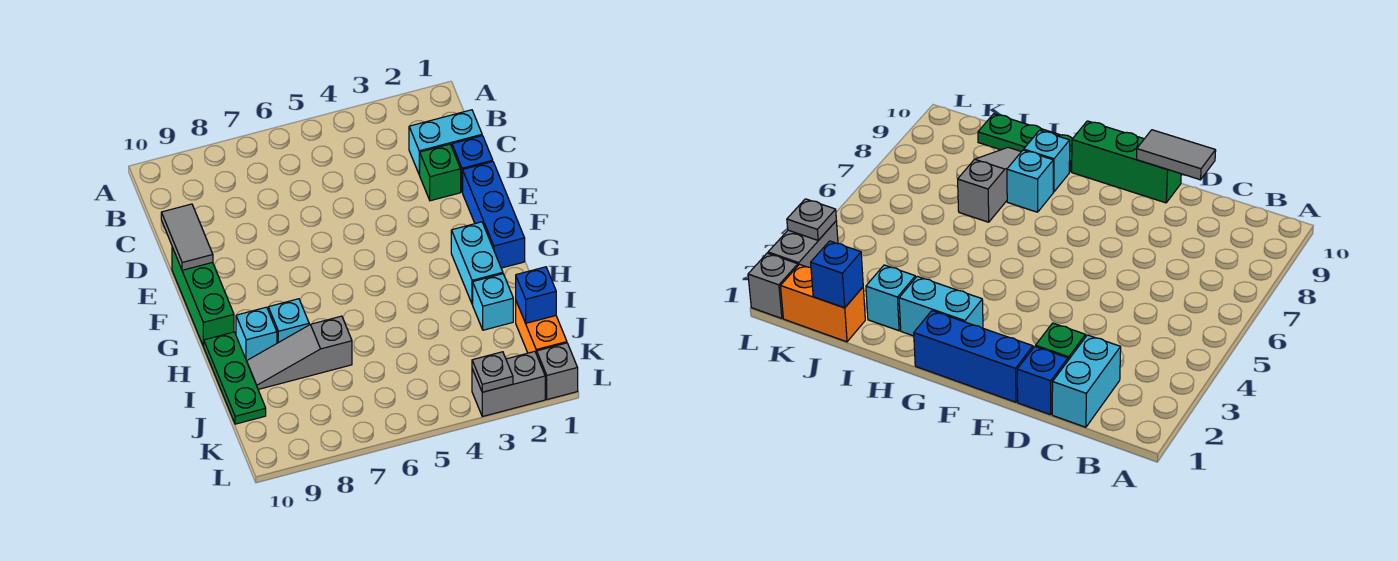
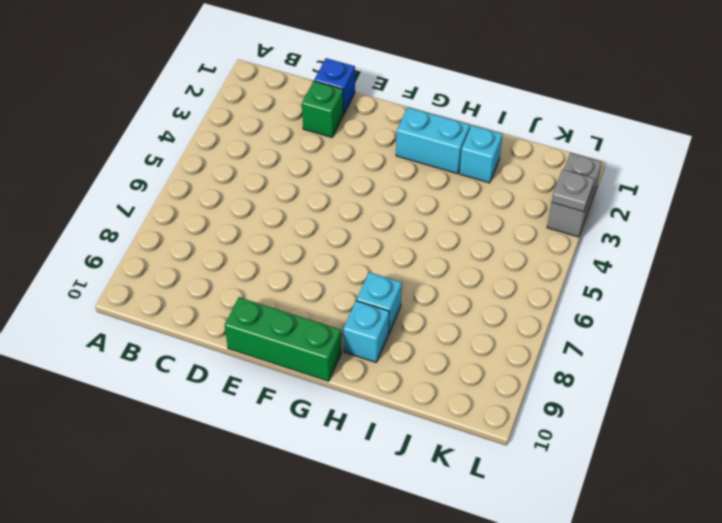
none -> cyan brick C1:C2 level 1
none -> blue brick E1:G1 level 1
none -> green plate H10:J10 level 1

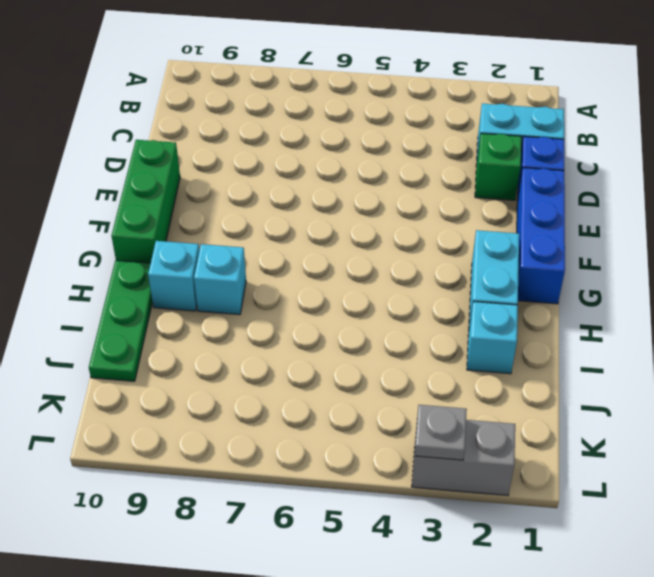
none -> grey slope I7:I9 level 1 top 7
none -> orange brick J1:K1 level 1
none -> grey brick L1 level 1

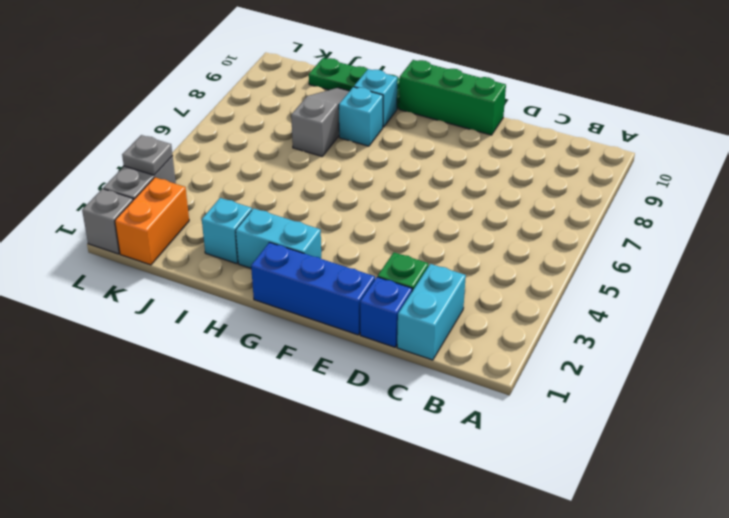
orange brick K1:K2 level 1 -> orange brick J1:K1 level 1
none -> grey tile D10:E10 level 2
none -> blue brick J1 level 2

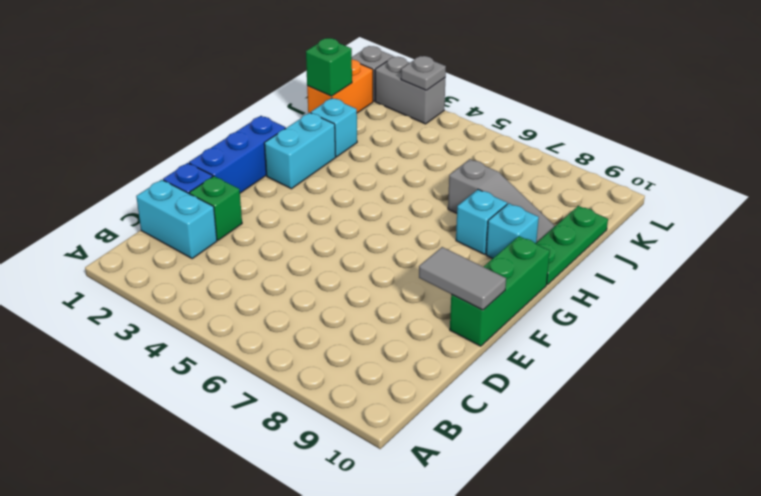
grey tile E9:E10 level 2 -> grey tile D10:E10 level 2
green brick J1 level 2 -> blue brick J1 level 2

